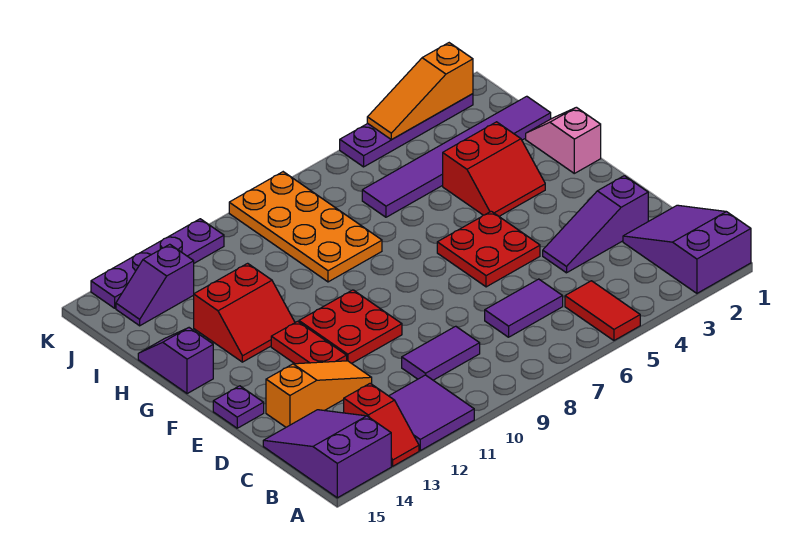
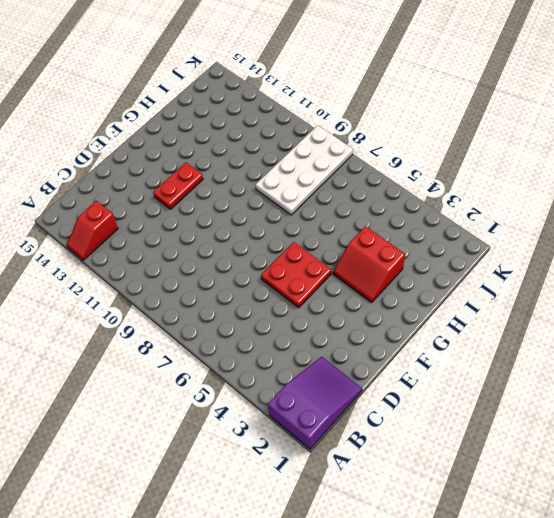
white plate H8:K9 level 1 -> orange plate H8:K9 level 1
none -> red tile A5:B5 level 1
none -> purple tile A11:B12 level 1
none -> purple slope A14:C15 level 1 top A

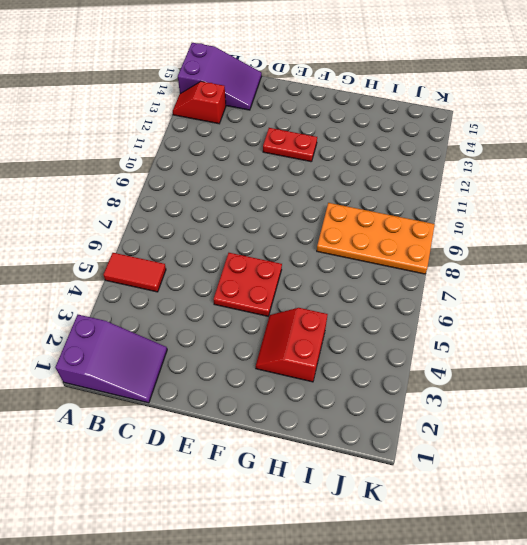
none -> purple tile A11:B12 level 1
none -> purple tile C6:C7 level 1
none -> purple tile C9:C10 level 1

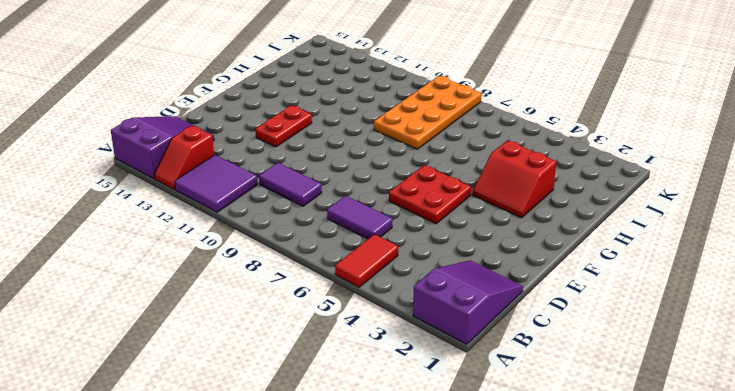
none -> purple slope D2:D4 level 1 top 2
none -> orange slope D12:D14 level 1 top 14
none -> red plate E10:F11 level 1

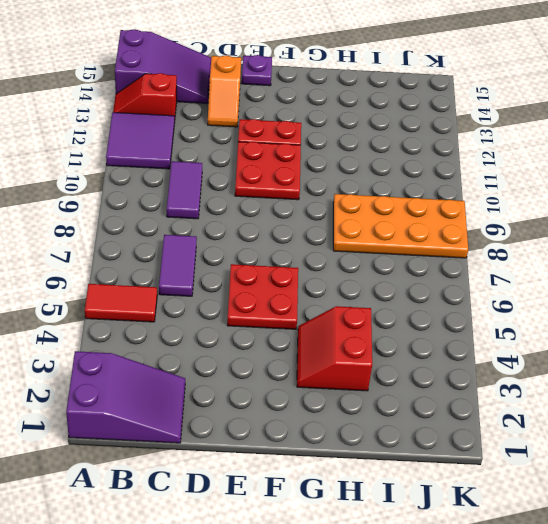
orange slope D13:D14 level 1 top 14 -> orange slope D12:D14 level 1 top 14
none -> purple slope D2:D4 level 1 top 2
none -> pink slope G1:H1 level 1 top G
none -> red slope G12:H13 level 1 top H

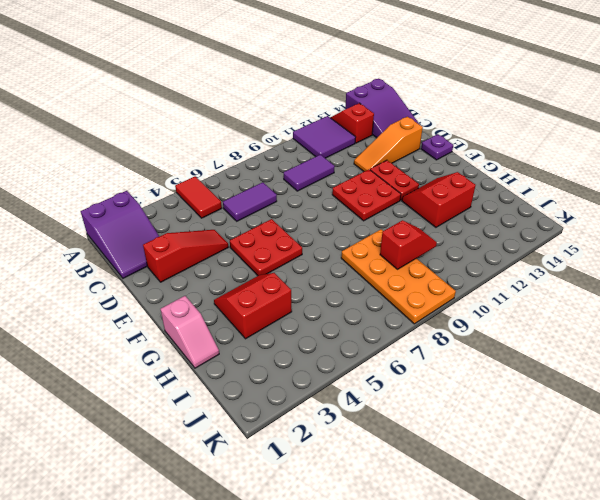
red slope D2:D4 level 1 top 2 -> purple slope D2:D4 level 1 top 2
red slope I9:I10 level 2 top 9 -> none
none -> purple slope G15:H15 level 1 top G
none -> purple tile I1:I6 level 1
none -> purple slope J13:J14 level 1 top 13

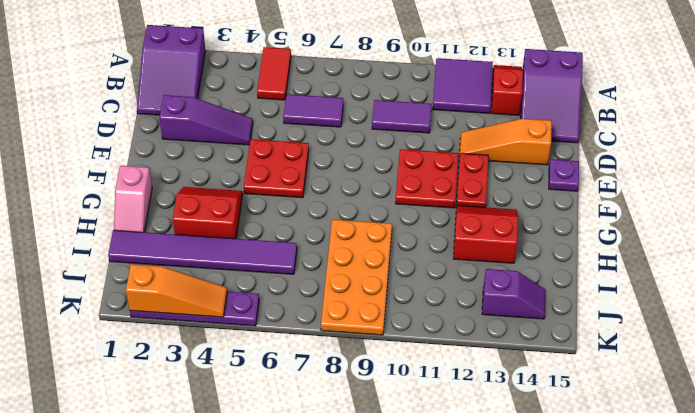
none -> purple slope G15:H15 level 1 top G
none -> purple plate K11:K14 level 1

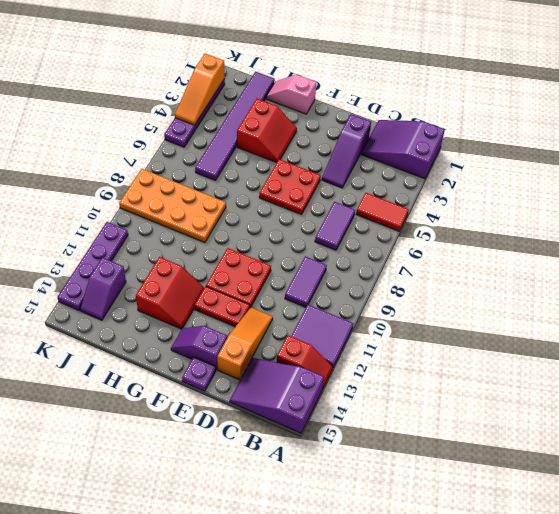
purple slope E14:F14 level 1 top E -> purple slope G15:H15 level 1 top G

